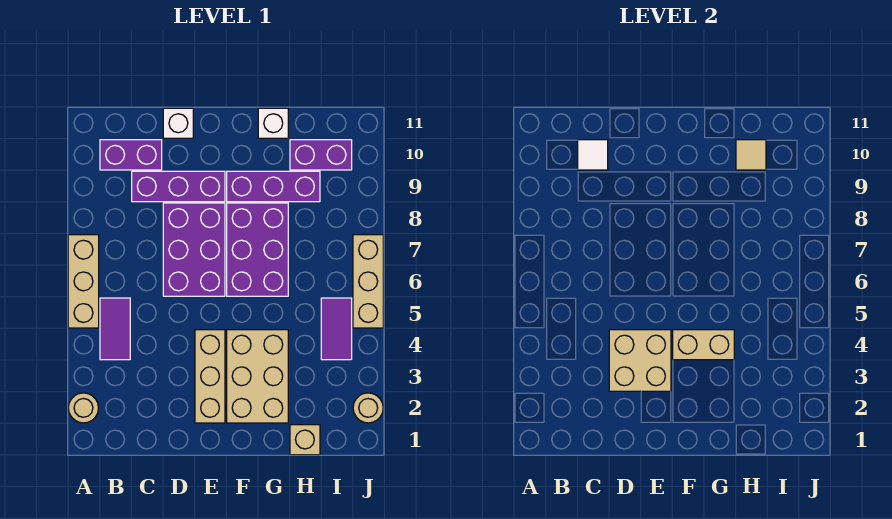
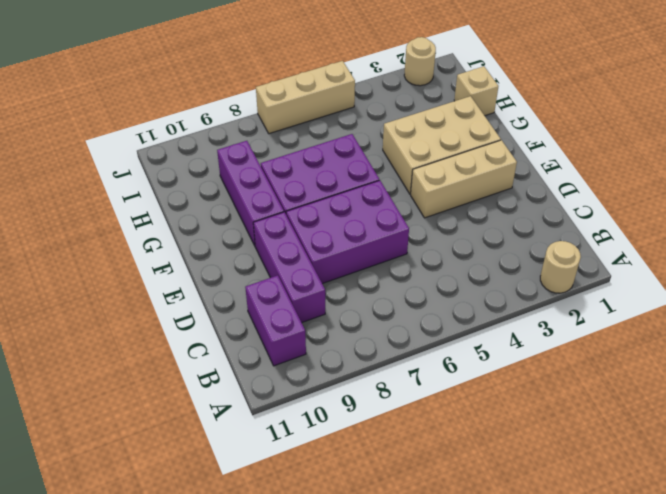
none -> tan brick A5:A7 level 1
none -> purple tile B4:B5 level 1
none -> white brick D11 level 1

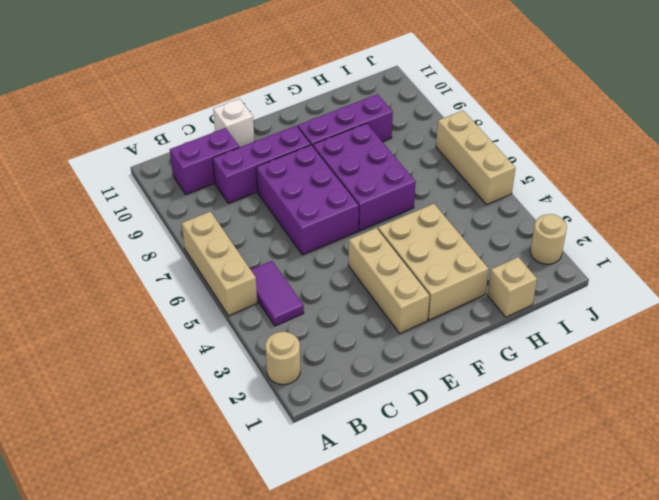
none -> white brick G11 level 1
none -> purple brick H10:I10 level 1
none -> purple tile I4:I5 level 1

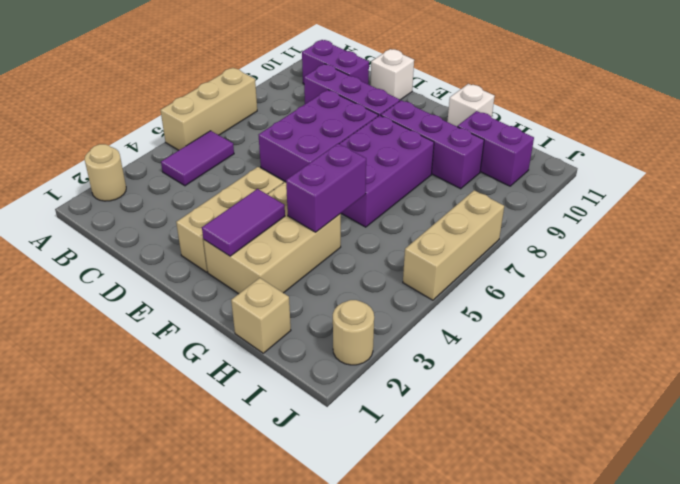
purple tile F2:F3 level 2 -> purple tile I4:I5 level 1
purple brick G4:G5 level 2 -> tan brick F4:G4 level 2
none -> white tile C10 level 2
none -> tan brick D3:E4 level 2
none -> tan tile H10 level 2

